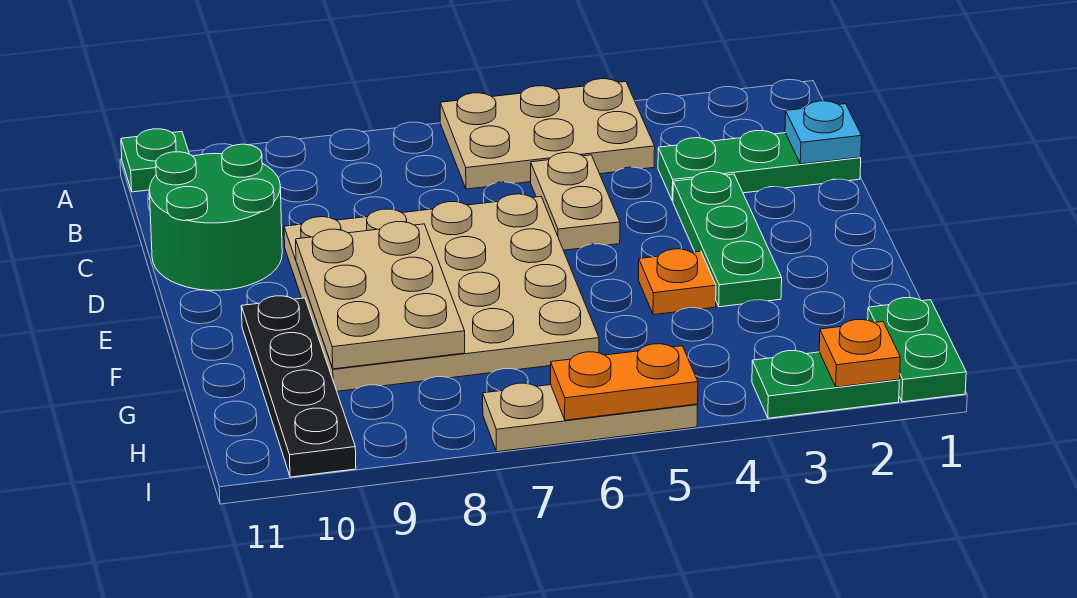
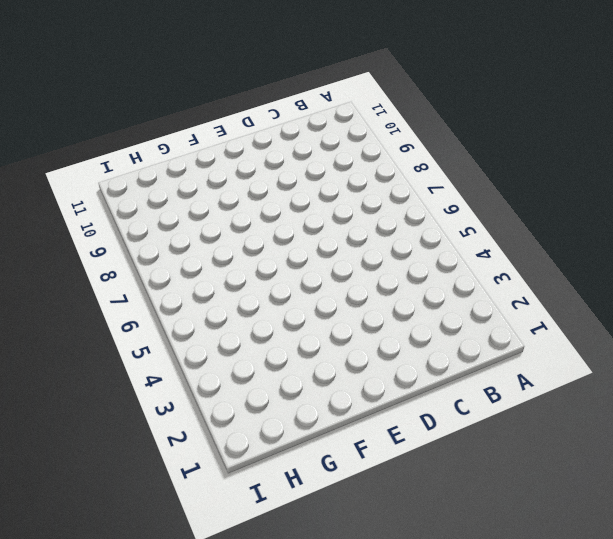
none -> tan plate A4:B6 level 1
none -> green plate A11 level 1
none -> green plate C1:C3 level 1

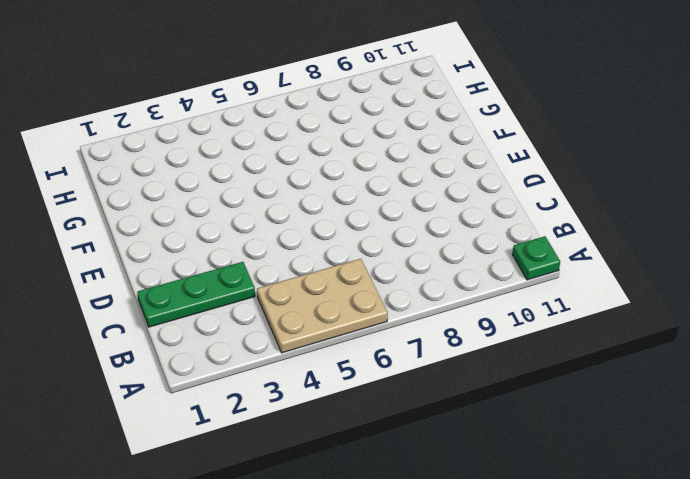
none -> tan plate C5:D5 level 1
none -> green round brick C10:D11 level 1
none -> green plate D3:F3 level 1

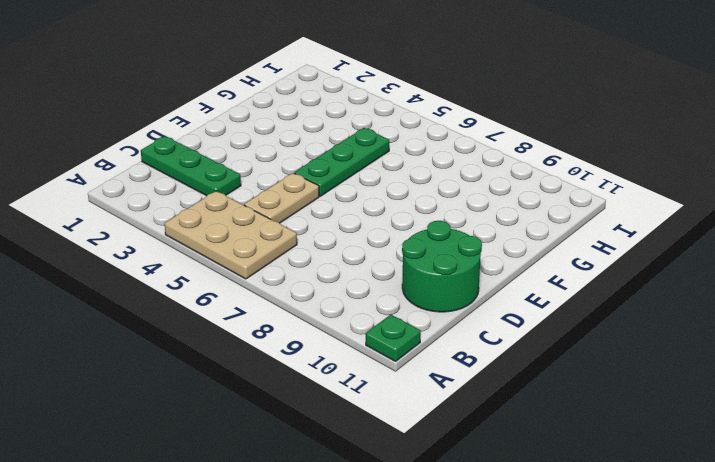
green plate E5:G5 level 1 -> green plate D3:F3 level 1
none -> tan plate D6:G9 level 1
none -> orange plate F4 level 1
none -> black plate F10:I10 level 1

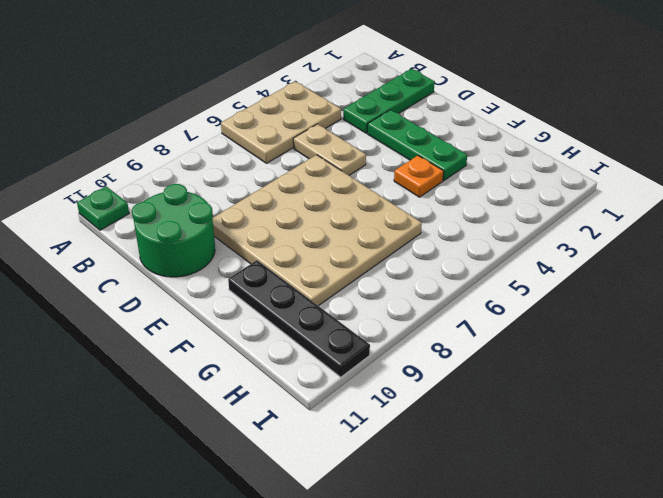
none -> green plate H1:I1 level 1
none -> green plate I2:I3 level 1
none -> tan plate I5:I7 level 1

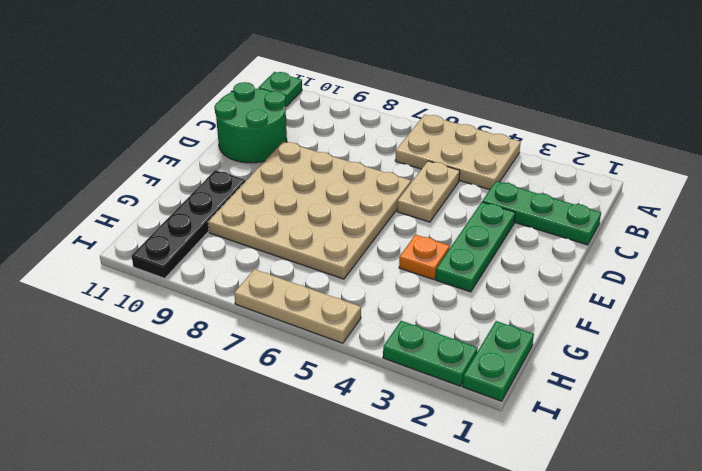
none -> cyan plate C1 level 2
none -> tan plate E8:G9 level 2
none -> orange plate I2 level 2

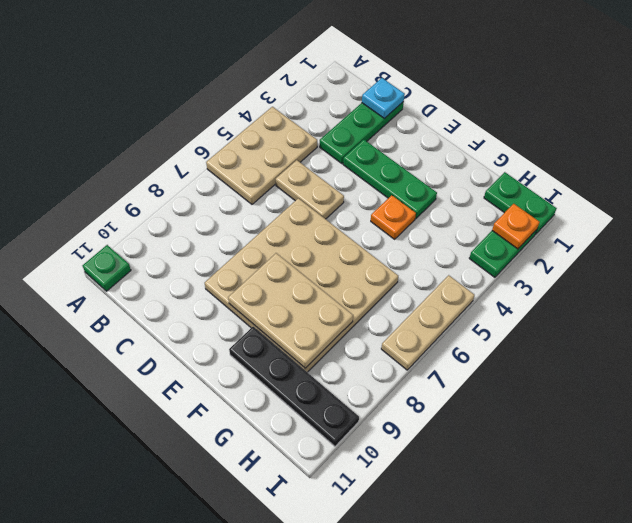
none -> green round brick C10:D11 level 1
none -> orange plate I5:I6 level 2

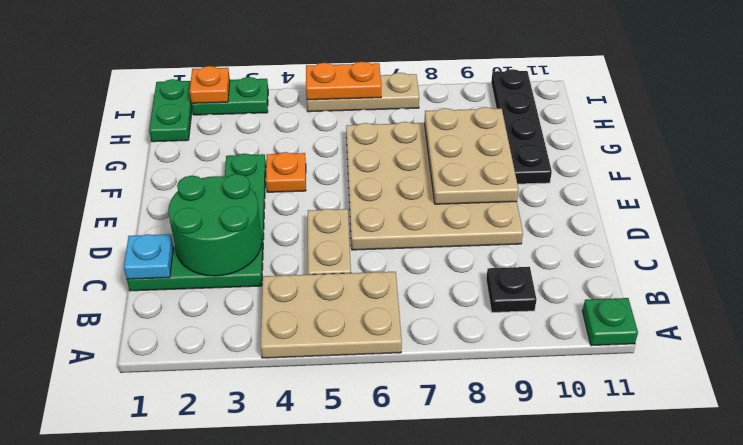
black plate B9 level 1 -> none
green round brick C2:D3 level 2 -> green round brick C10:D11 level 1

